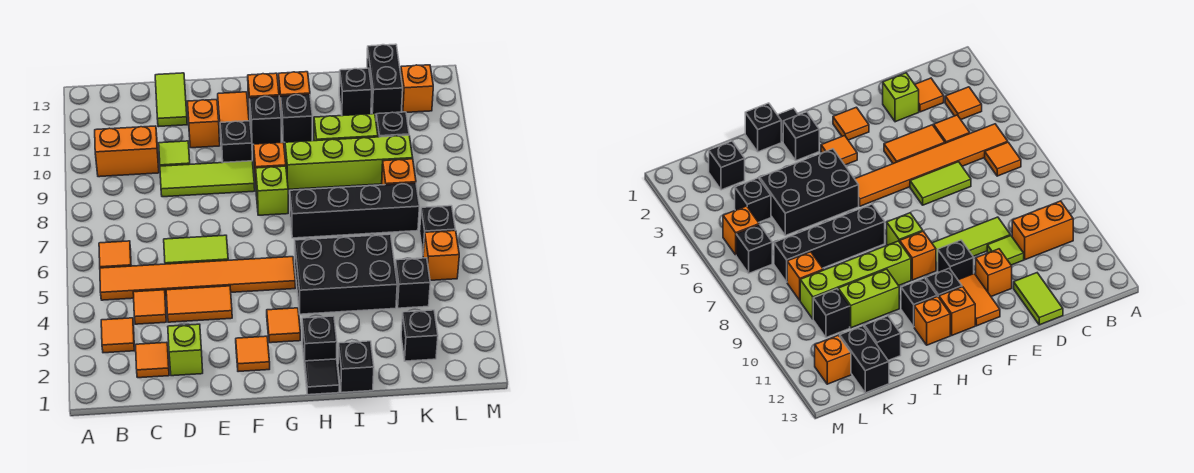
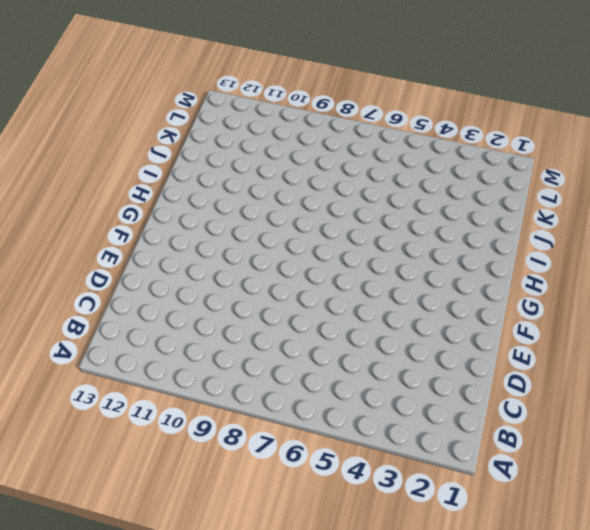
none -> orange tile B3 level 1
none -> orange tile B5:G5 level 1
none -> orange tile B6 level 1
none -> orange brick B10:C10 level 1

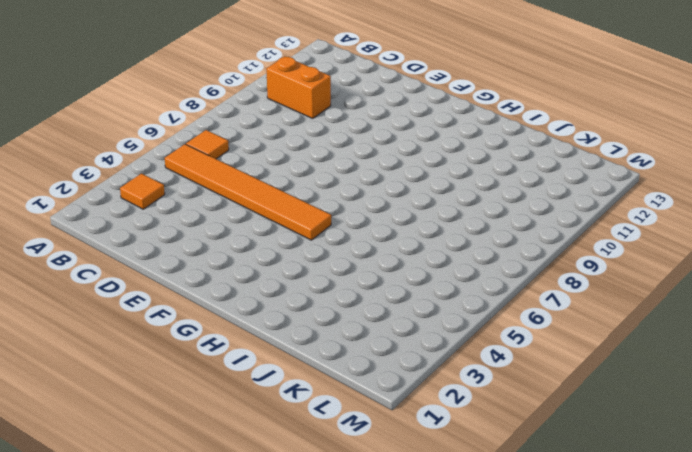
none -> orange tile C2 level 1
none -> orange tile C4 level 1
none -> lime brick D2 level 1
none -> orange tile D4:E4 level 1

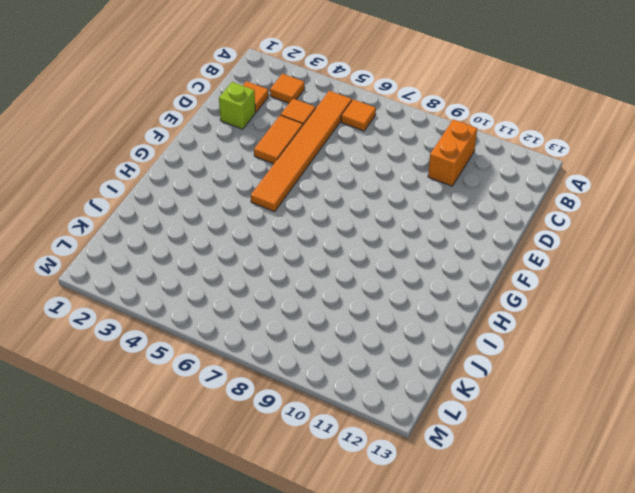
none -> lime tile D6:E6 level 1
none -> lime tile D9:F9 level 1
none -> lime tile D10 level 1
none -> lime tile D12:D13 level 1

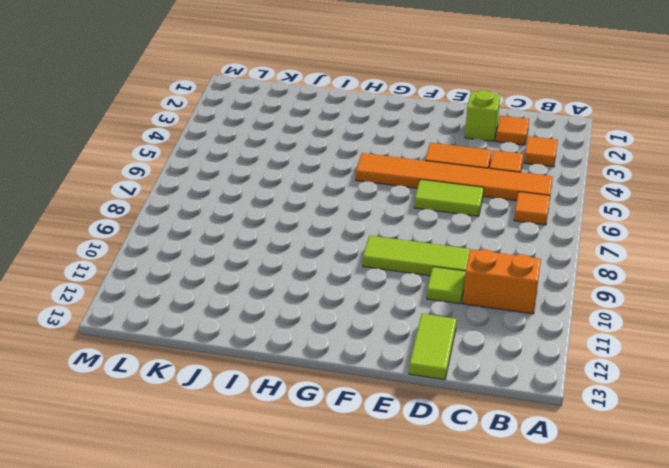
none -> orange brick E11 level 1
none -> orange tile F2 level 1
none -> black brick F10 level 1
none -> orange tile F11:F12 level 1

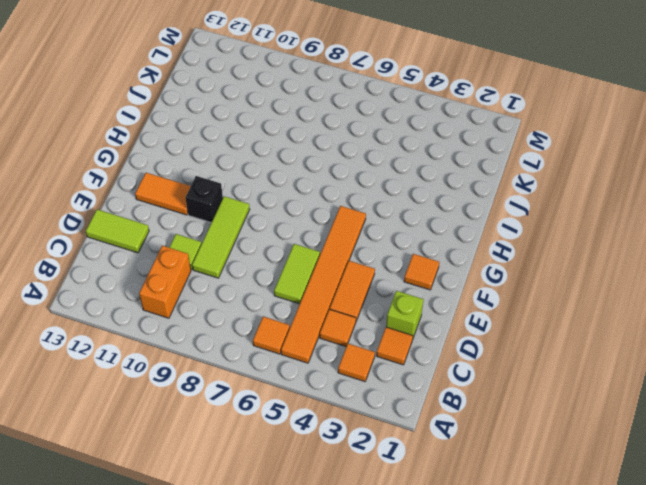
none -> orange brick E11 level 1
none -> orange tile G3 level 1
none -> lime brick G8 level 1
none -> orange brick G9 level 1

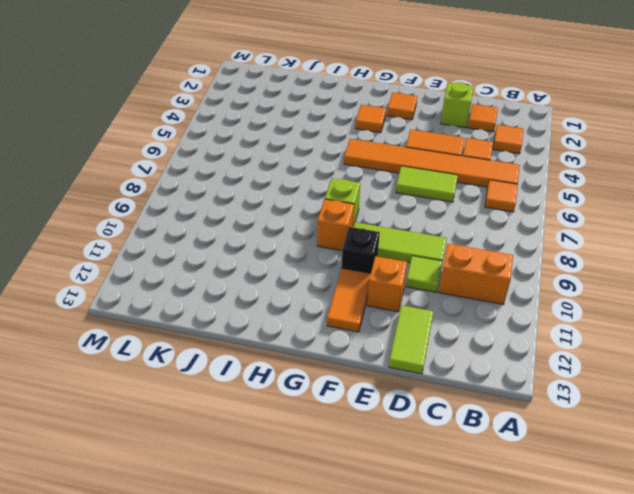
none -> black brick G11 level 1
none -> orange brick G12 level 1
none -> black tile H1 level 1
none -> black brick H2 level 1

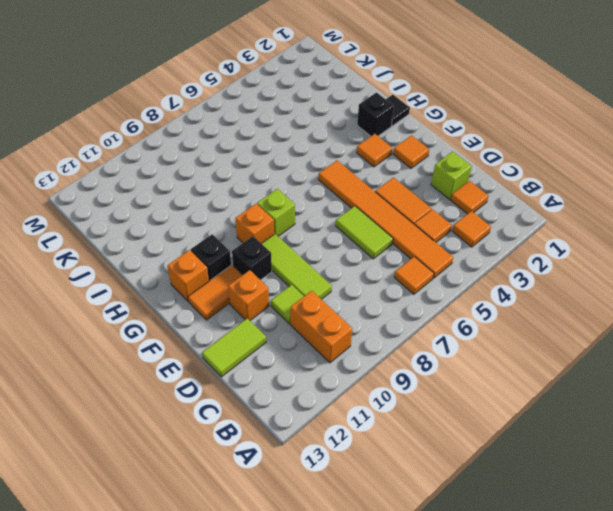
none -> black brick H4:J5 level 1
none -> black brick H7:K7 level 1
none -> lime brick H9:K9 level 1
none -> black brick H11 level 1

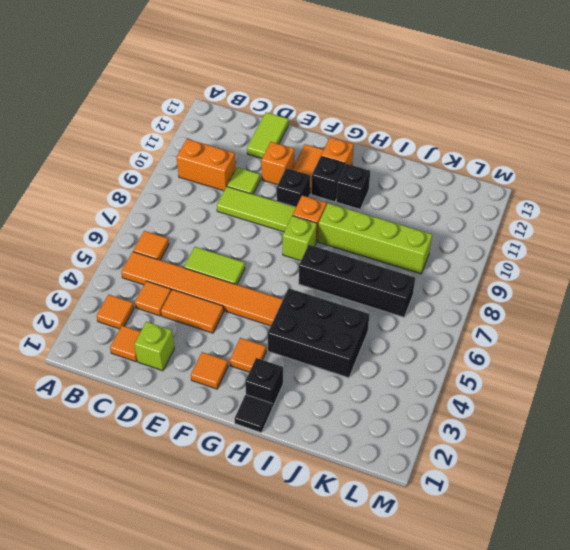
none -> orange brick H12 level 1
none -> black brick I1 level 1
none -> lime brick I10:J10 level 1
none -> black brick J12 level 1

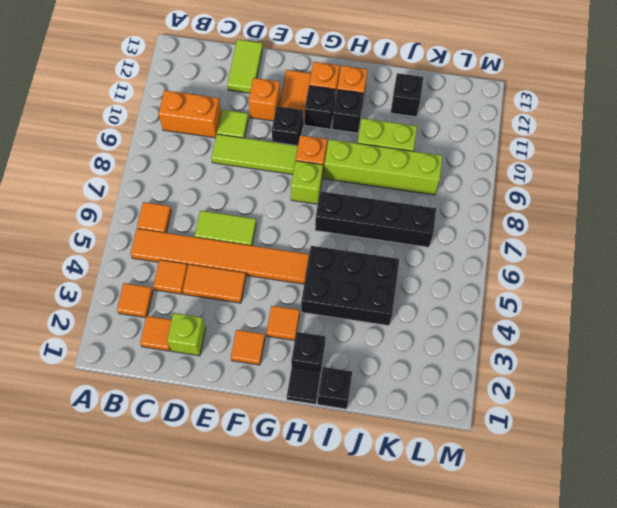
none -> black brick K2 level 1
none -> black brick K4 level 1
none -> orange brick K8 level 1
none -> black brick K10 level 1

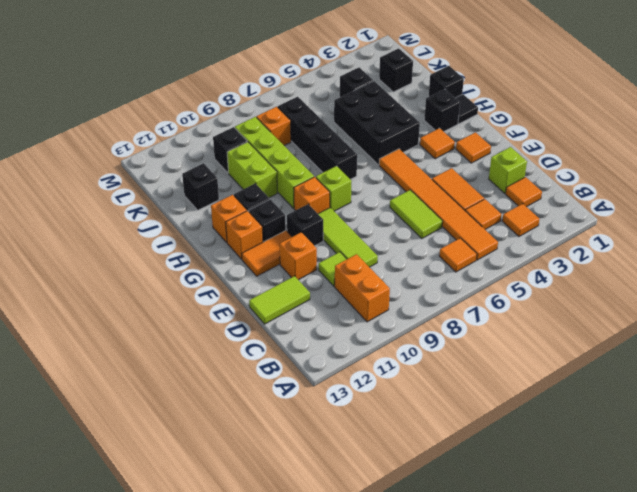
none -> black brick K12:K13 level 1
none -> orange brick L5 level 1
none -> black brick L6 level 1
none -> orange brick L12 level 1

